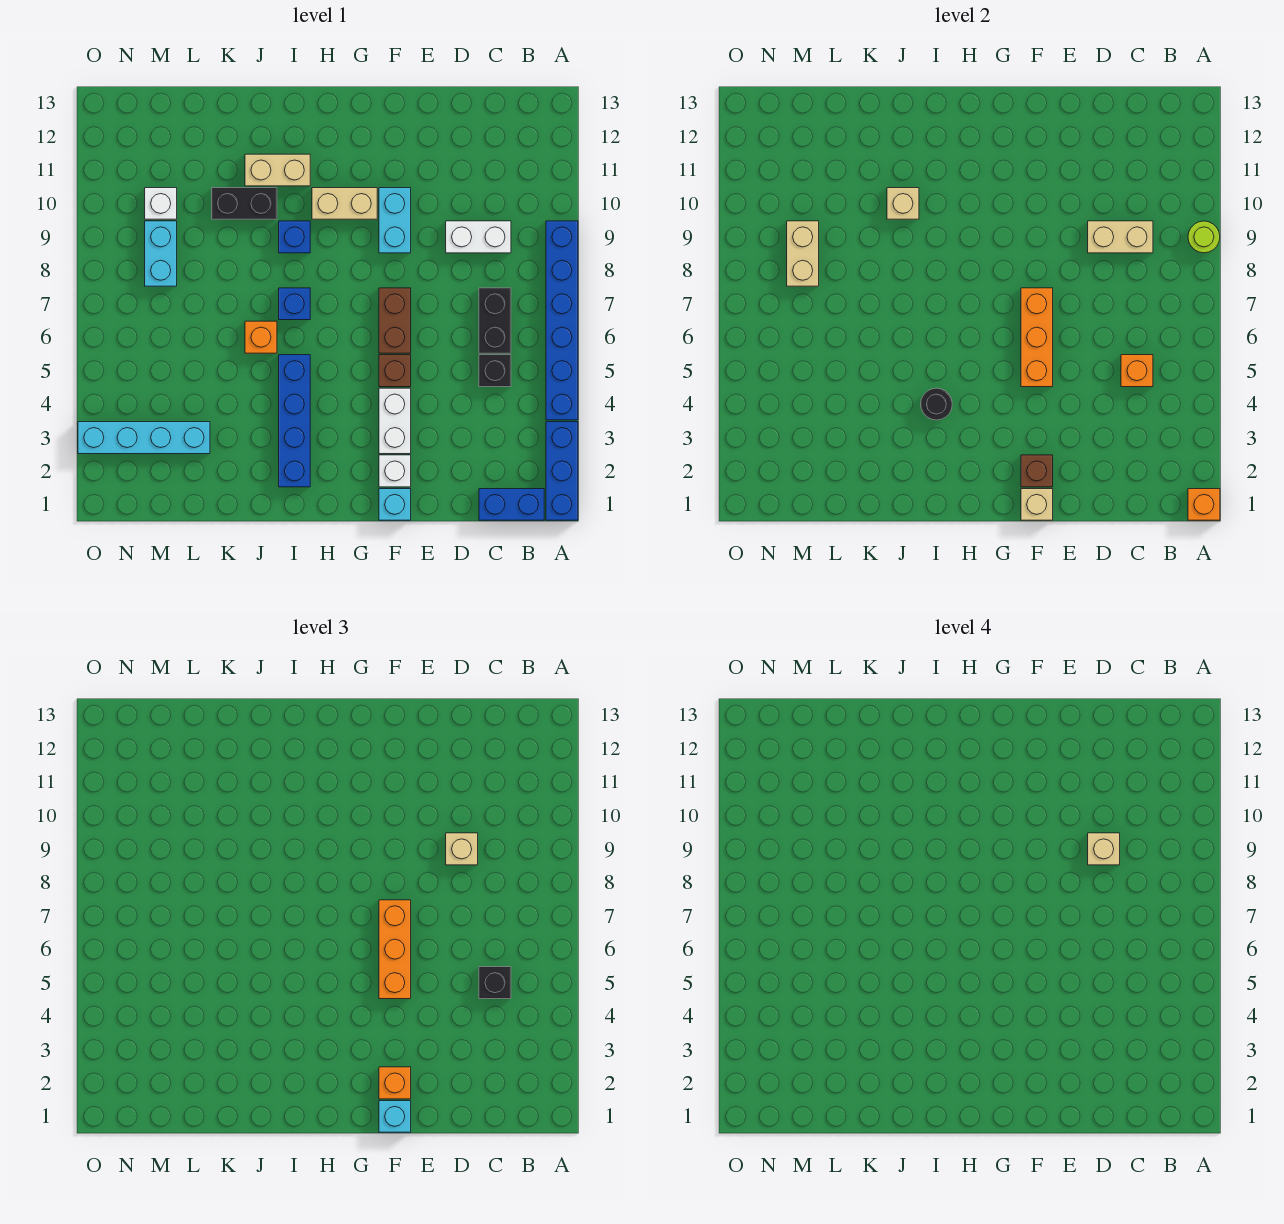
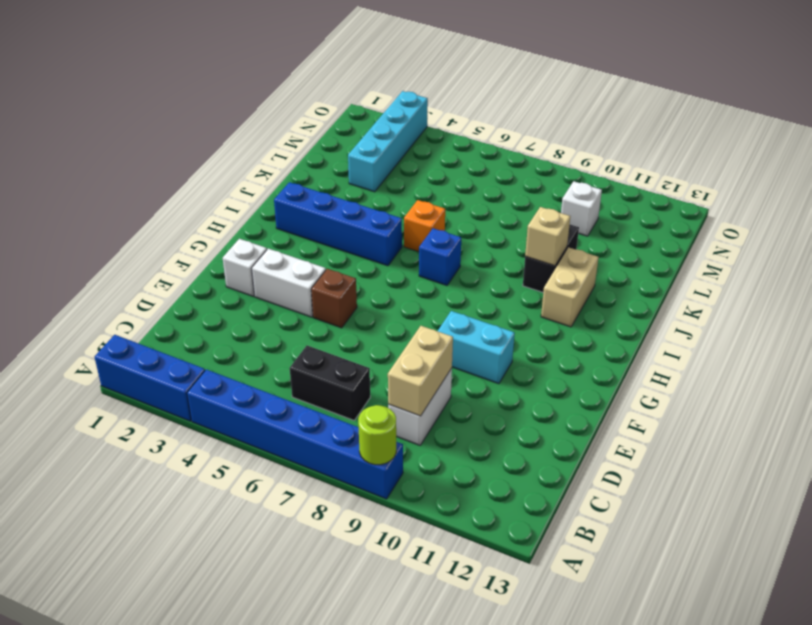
none -> blue brick B1:C1 level 1
none -> black brick C5 level 1
none -> cyan brick F1 level 1
none -> brown brick F6:F7 level 1

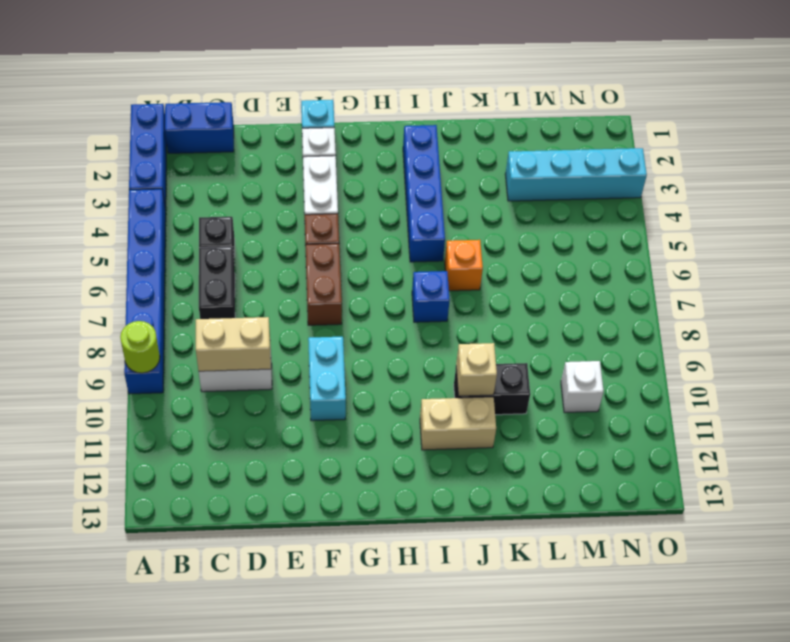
none -> tan brick G10:H10 level 1
none -> blue brick I9 level 1
none -> cyan brick M8:M9 level 1
none -> orange brick A1 level 2

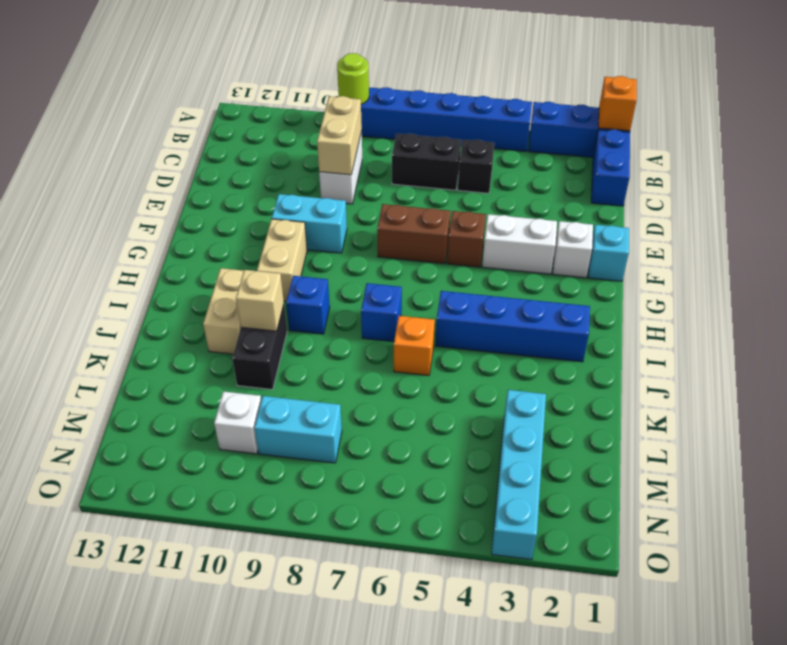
none -> orange brick C5 level 2
none -> tan brick F1 level 2
none -> brown brick F2 level 2
none -> orange brick F5:F7 level 2

